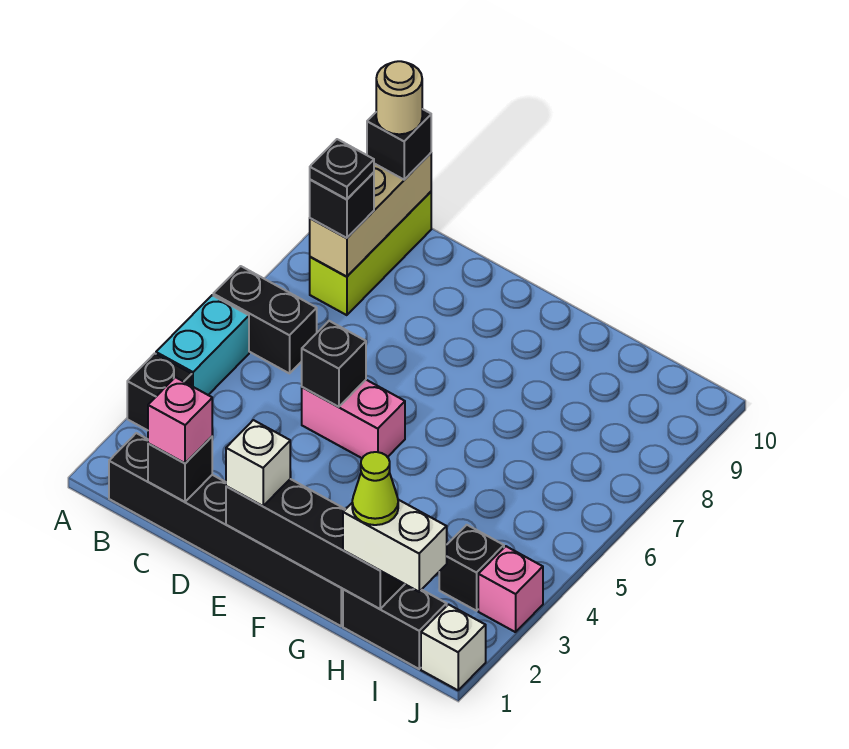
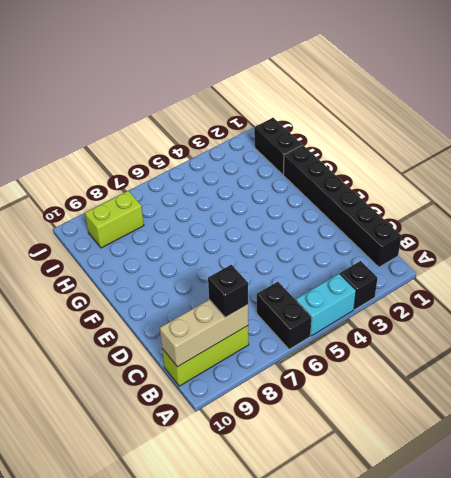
lime brick I8:I9 level 1 -> none
none -> pink brick D5:E5 level 1
none -> black brick I3 level 1
none -> white brick J1 level 1

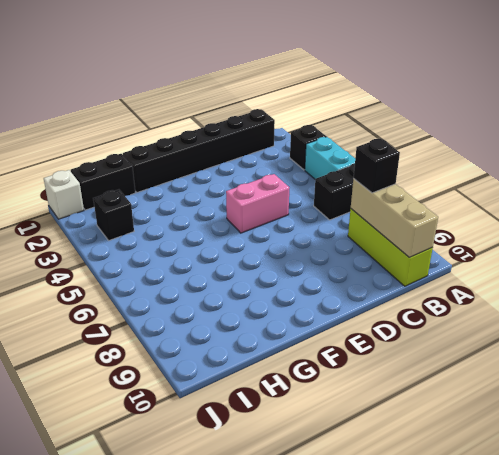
none -> pink brick J3 level 1
none -> black brick C1 level 2
none -> black brick D5 level 2

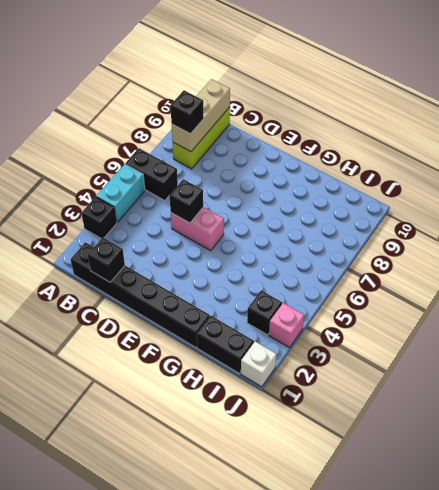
none -> black brick E1:H1 level 2
none -> black brick B10 level 3
none -> pink brick C1 level 3

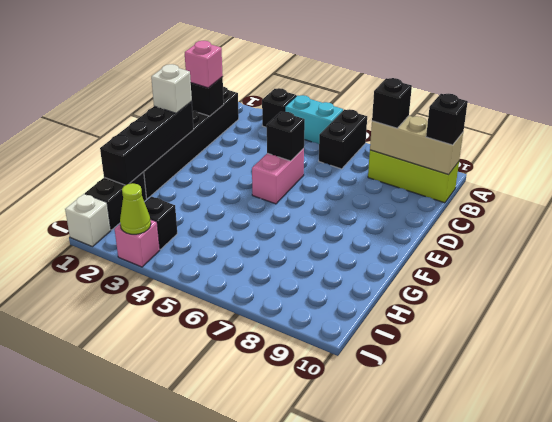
lime cone J3 level 2 -> lime cone H1 level 4
none -> white brick H1:I1 level 3
none -> black plate B8 level 4
none -> tan round brick B10 level 4

